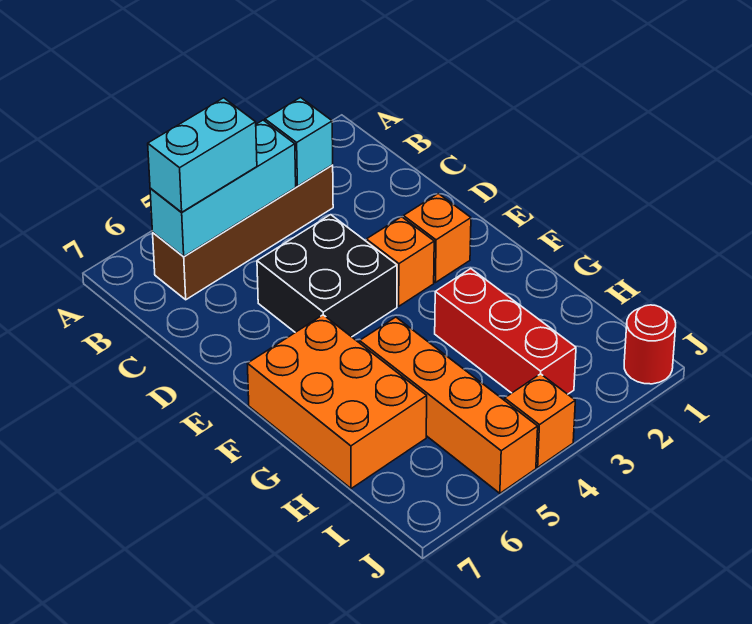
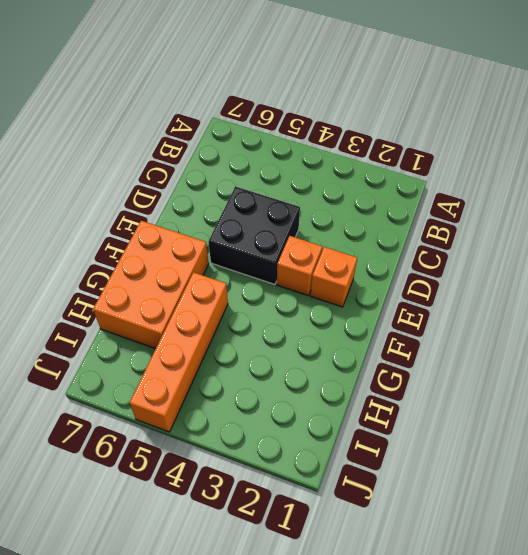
none -> brown brick B3:B6 level 1
none -> red brick G3:I3 level 1
none -> red round brick J1 level 1

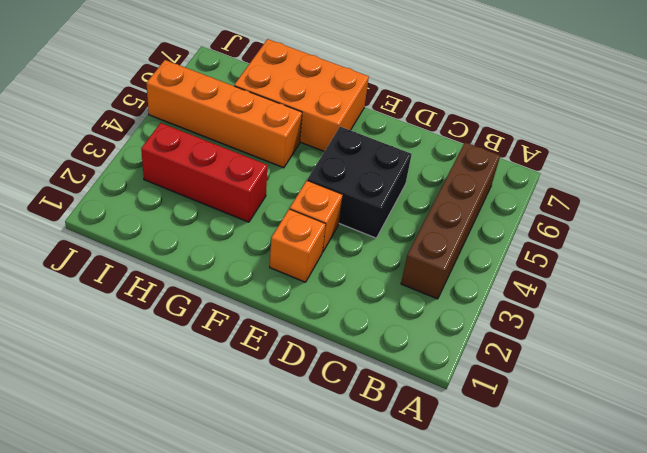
none -> red round brick J1 level 1
none -> orange brick J4 level 1
none -> cyan brick B3 level 2

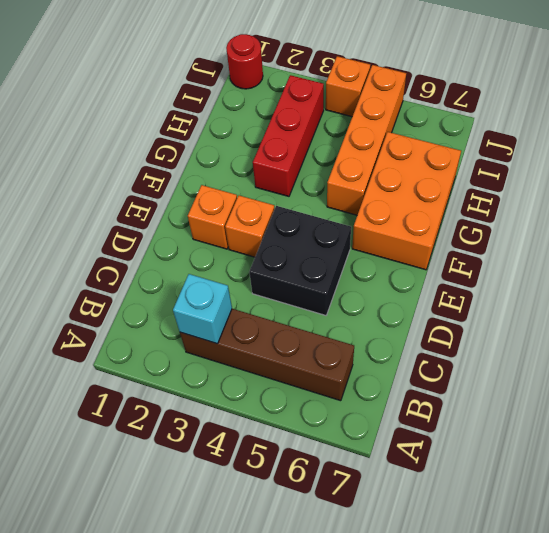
none -> cyan brick B4:B6 level 2
none -> cyan brick B5:B6 level 3

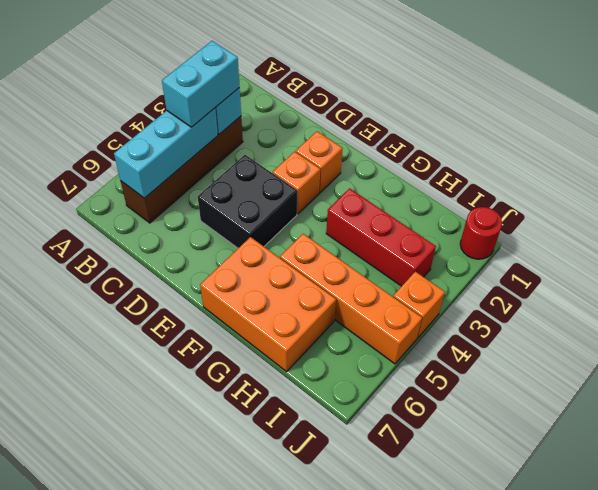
cyan brick B3:B4 level 3 -> cyan brick B5:B6 level 3

